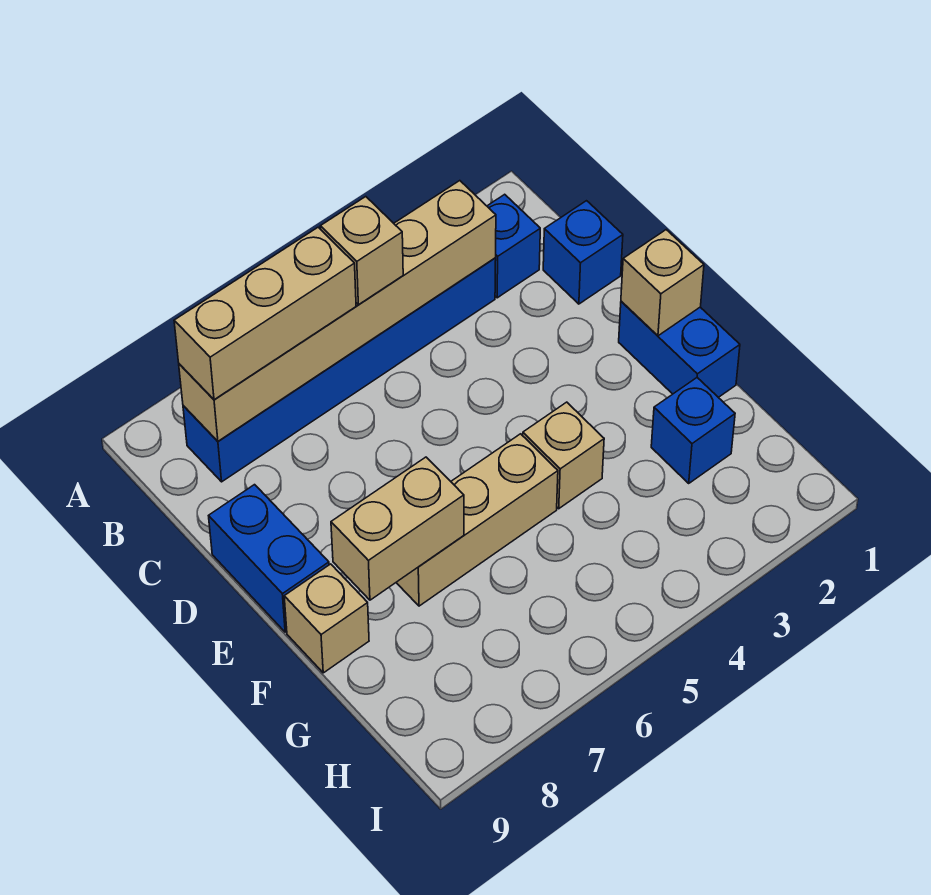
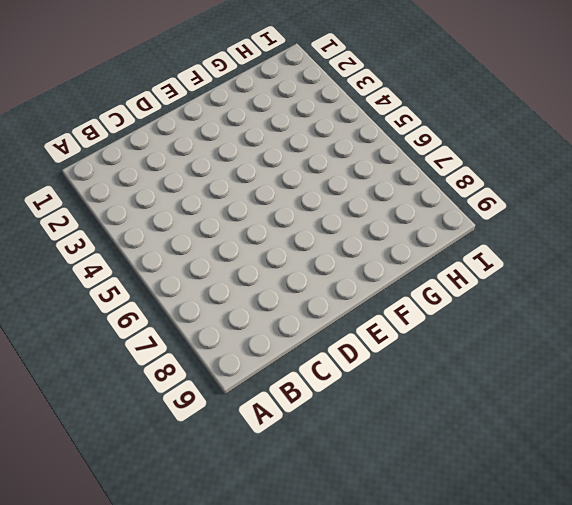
none -> blue brick B2 level 1
none -> blue brick B3:B8 level 1
none -> blue brick C1 level 1

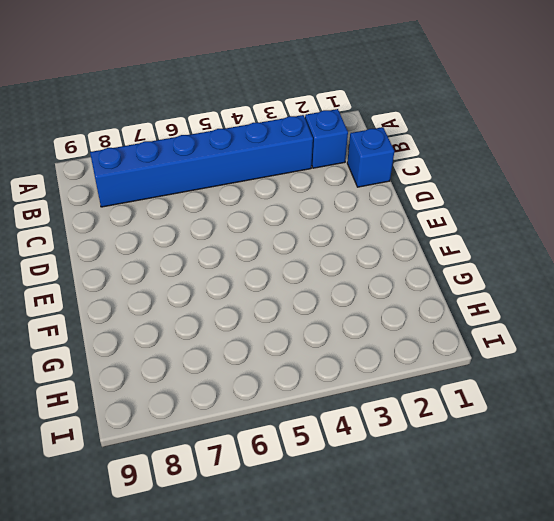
none -> blue brick D9:E9 level 1
none -> blue brick E1:F1 level 1
none -> tan brick F4 level 1

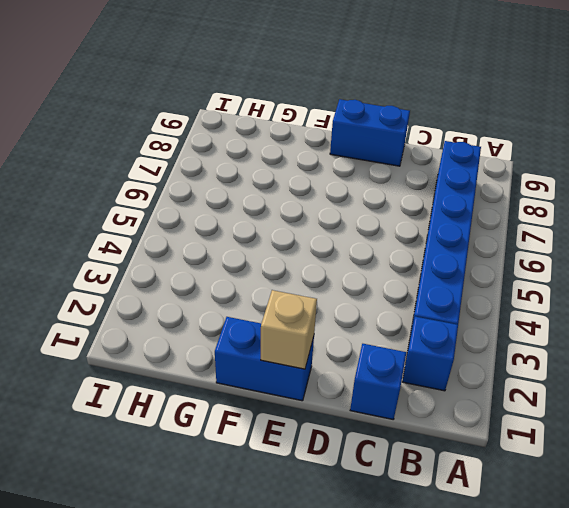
none -> tan brick F4 level 1
none -> tan brick F5:F7 level 1
none -> tan brick F9 level 1

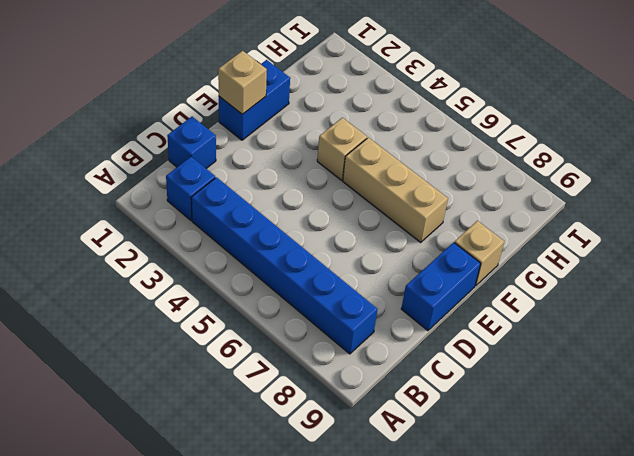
none -> blue brick G2 level 1
none -> tan brick B3:B8 level 2
none -> tan brick F7:F8 level 2

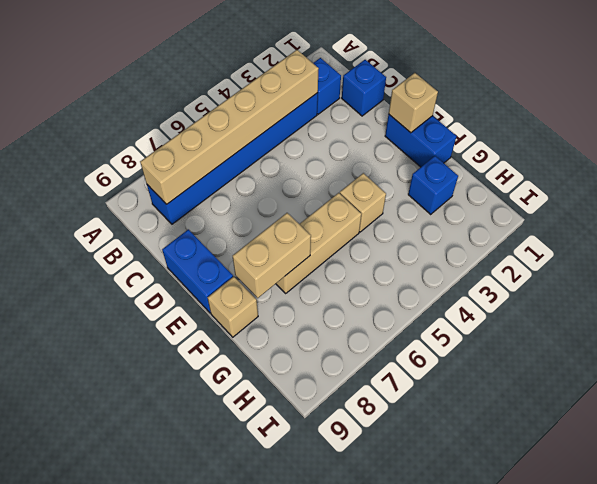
none -> tan brick B5 level 3
none -> tan brick B6:B8 level 3

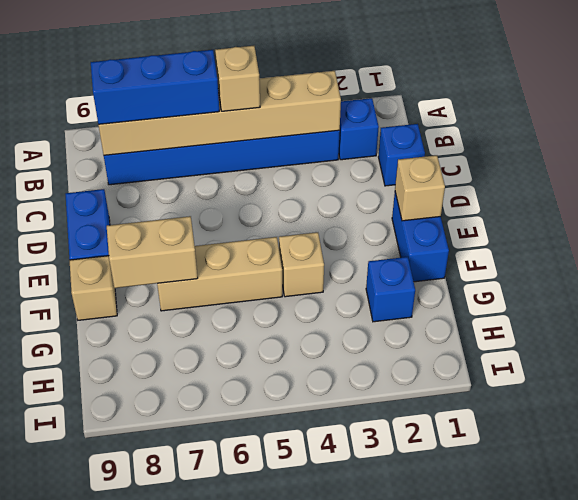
blue brick B6:B8 level 3 -> tan brick B6:B8 level 3

